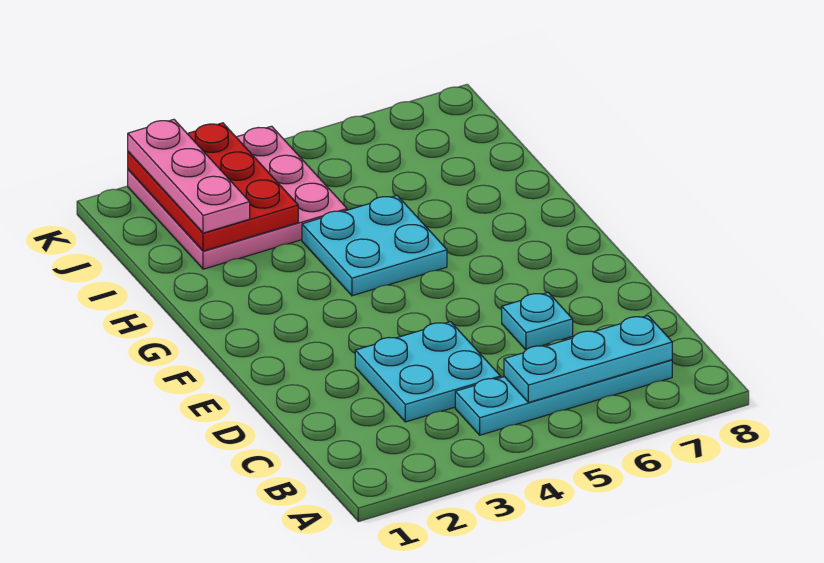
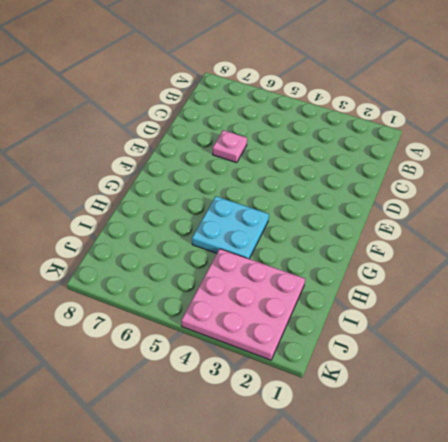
pink plate D6 level 1 -> cyan plate D6 level 1
none -> cyan plate B4:B7 level 1
none -> cyan plate C3:D4 level 1

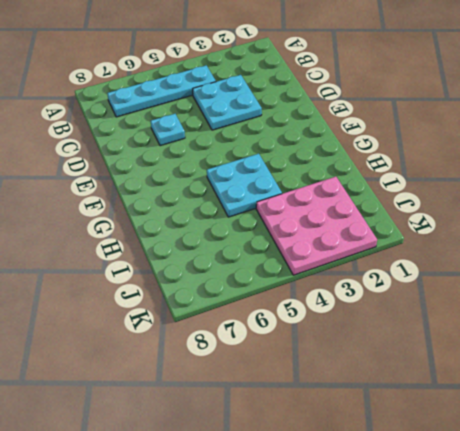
none -> cyan plate B5:B7 level 2
none -> red plate I2:K3 level 2

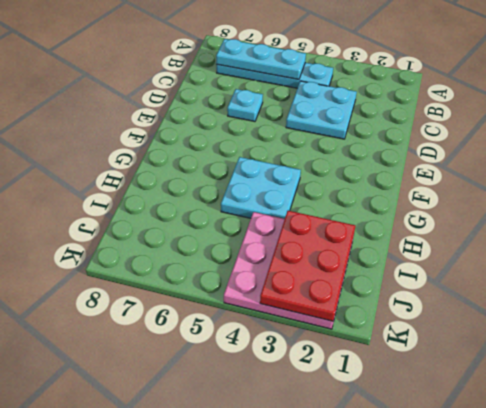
none -> pink plate I2:K2 level 3

